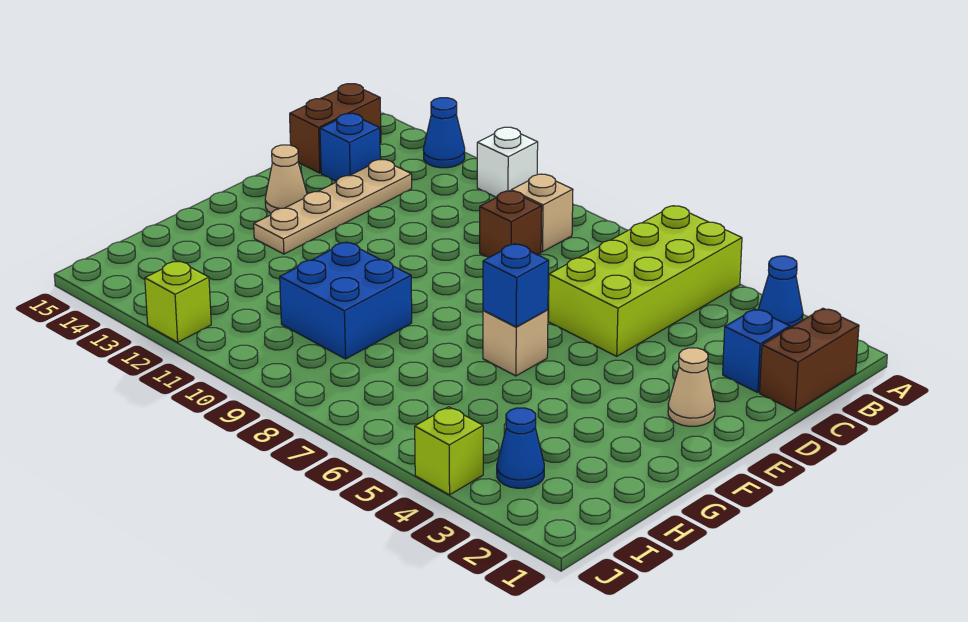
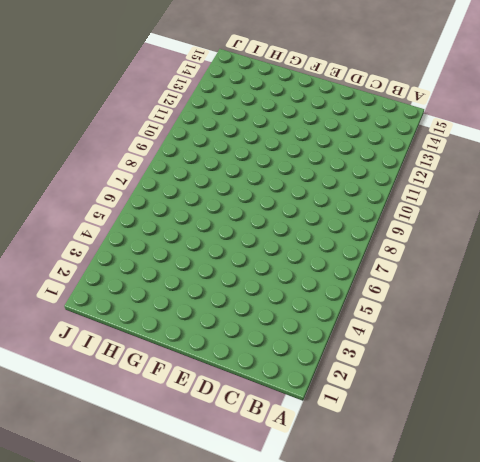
none -> blue cone A3 level 1
none -> lime brick A5:D6 level 1
none -> white brick A11 level 1

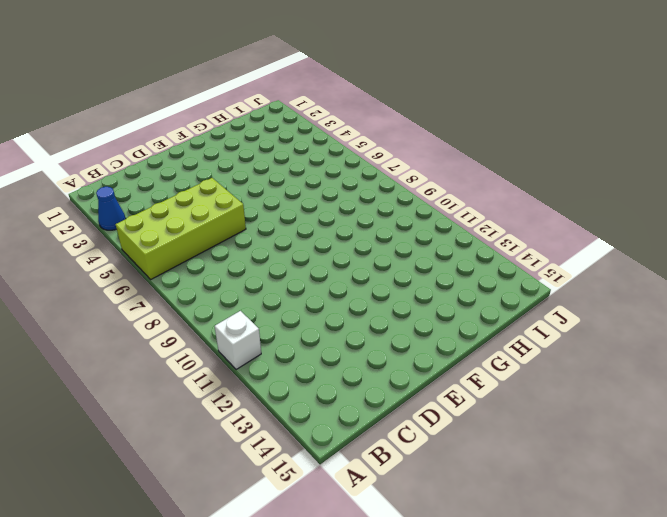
none -> blue cone A13 level 1
none -> brown brick B1:C1 level 1
none -> tan brick B9 level 1

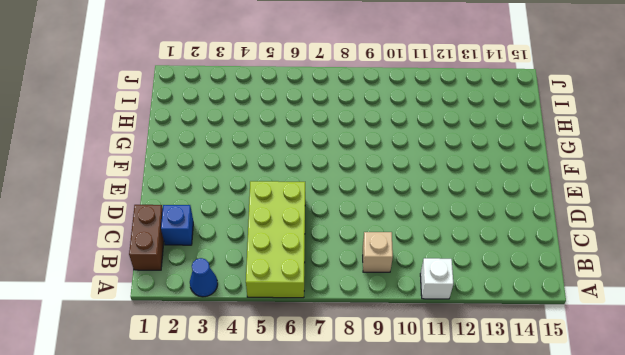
none -> blue cone A13 level 1
none -> brown brick B15:C15 level 1
none -> brown brick C9 level 1

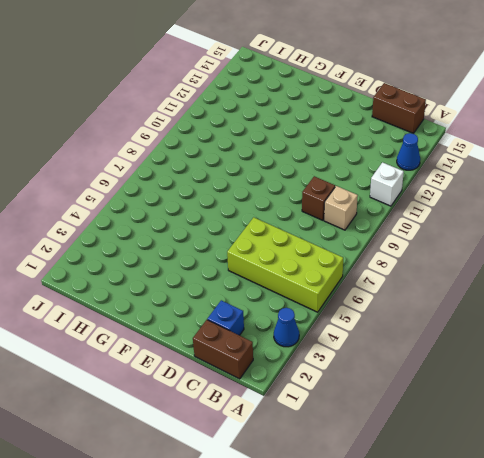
none -> tan plate C13:F13 level 1
none -> blue brick C14 level 1
none -> tan cone E2 level 1

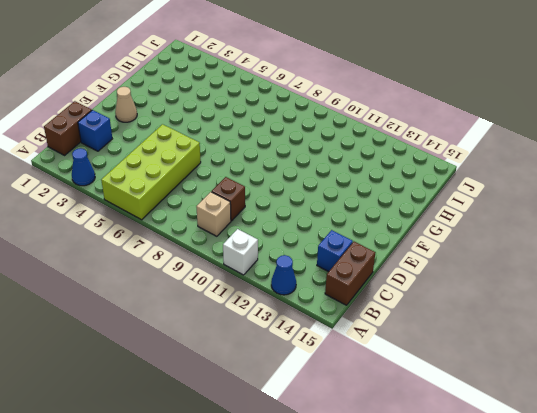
none -> tan plate C13:F13 level 1
none -> tan cone E14 level 1
none -> tan brick F6 level 1

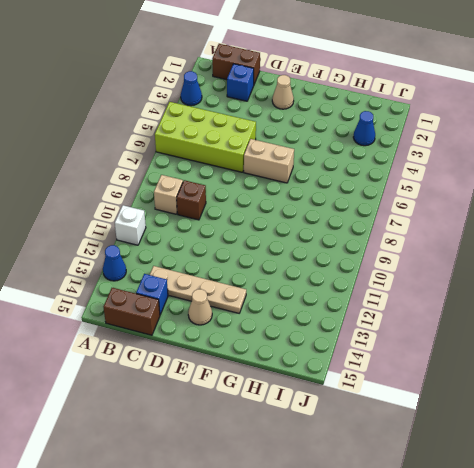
tan brick E6:F6 level 1 -> tan brick F6 level 1
none -> blue brick G9:H10 level 1
none -> lime brick J4 level 1
none -> lime brick J12 level 1

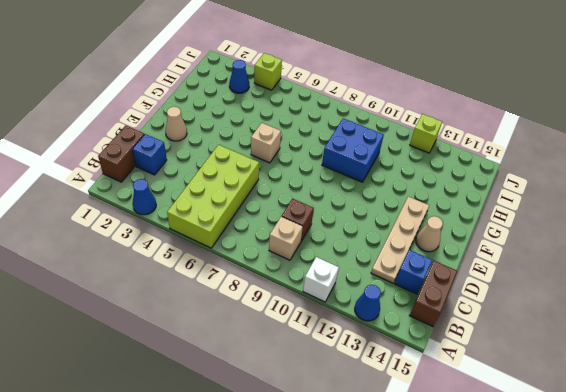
none -> blue brick F6 level 2

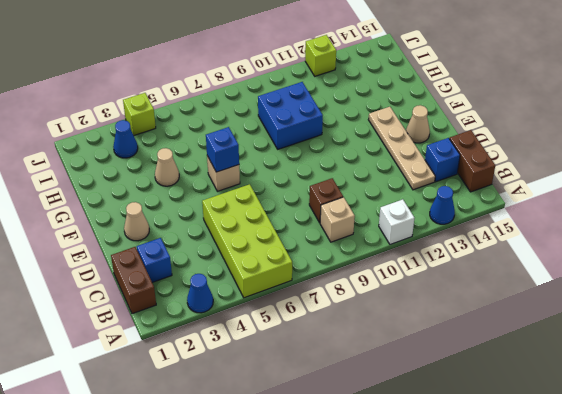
tan cone G4 level 1 -> none

